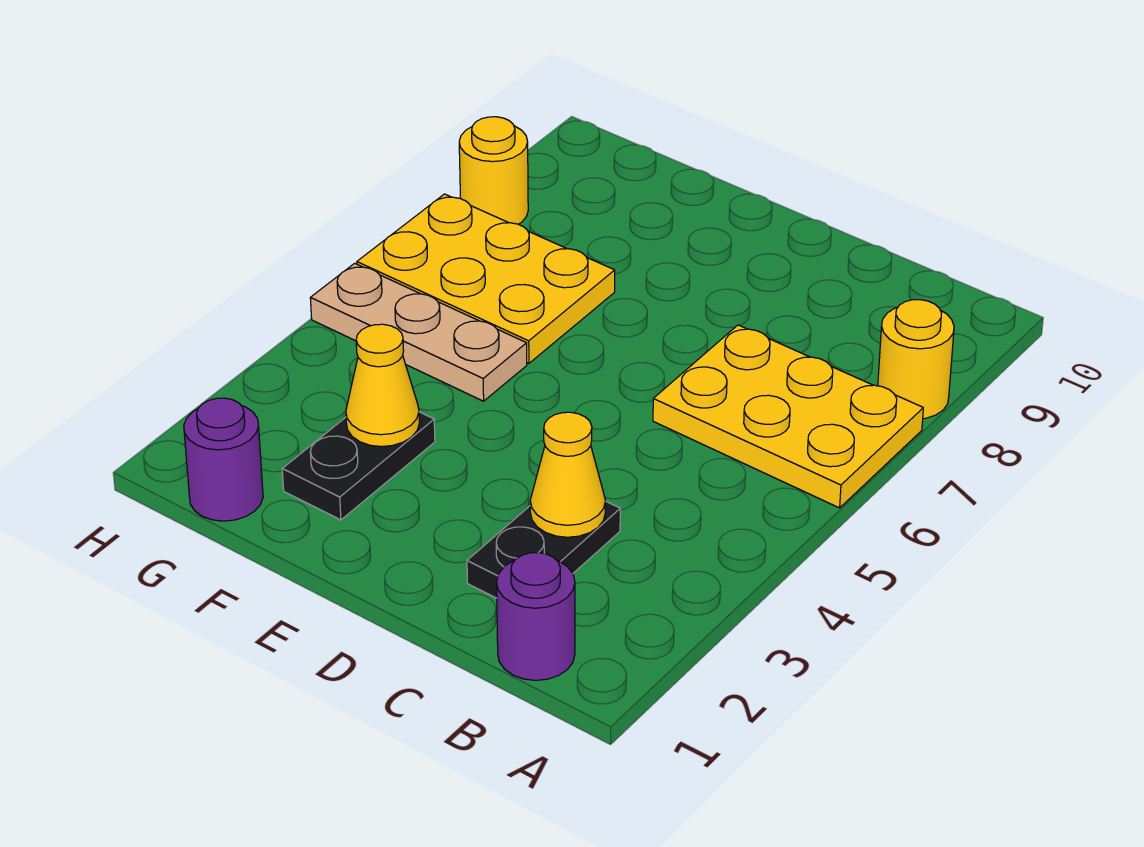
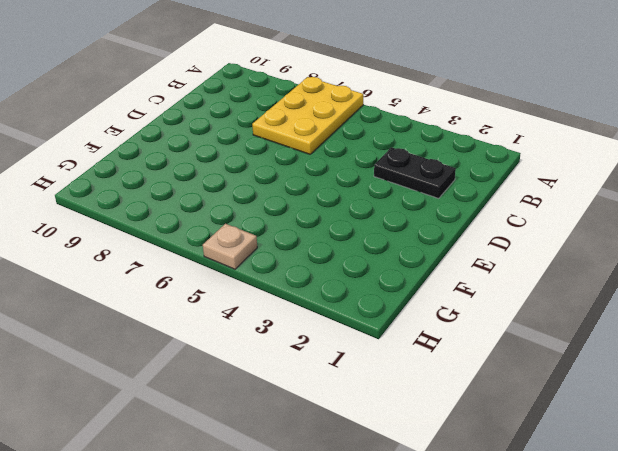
tan plate H5 level 1 -> tan plate F5:H5 level 1
none -> yellow round brick A8 level 1
none -> purple round brick B1 level 1

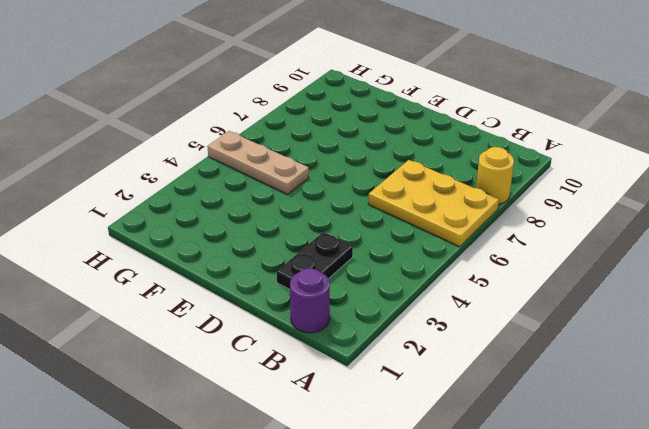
none -> black plate F2:F3 level 1
none -> yellow plate F6:H7 level 1

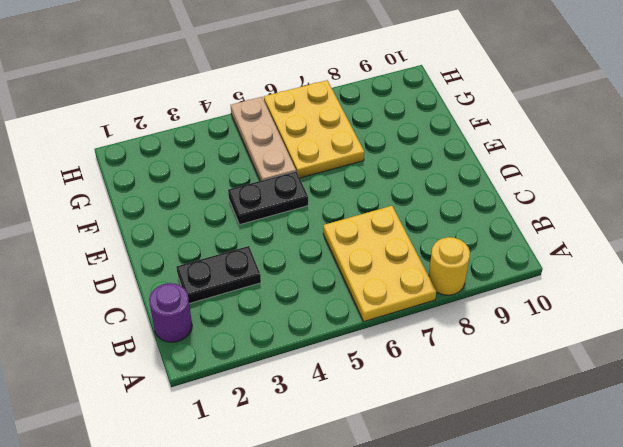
black plate E4:E5 level 1 -> black plate F2:F3 level 1
none -> purple round brick G1 level 1
none -> yellow round brick H8 level 1

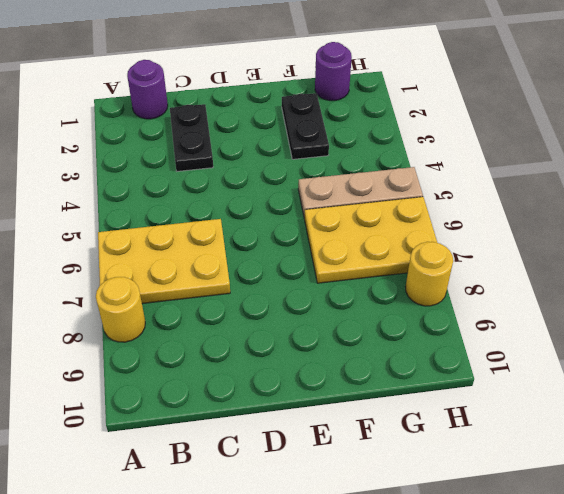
none -> yellow cone C3 level 2
none -> yellow cone F3 level 2

